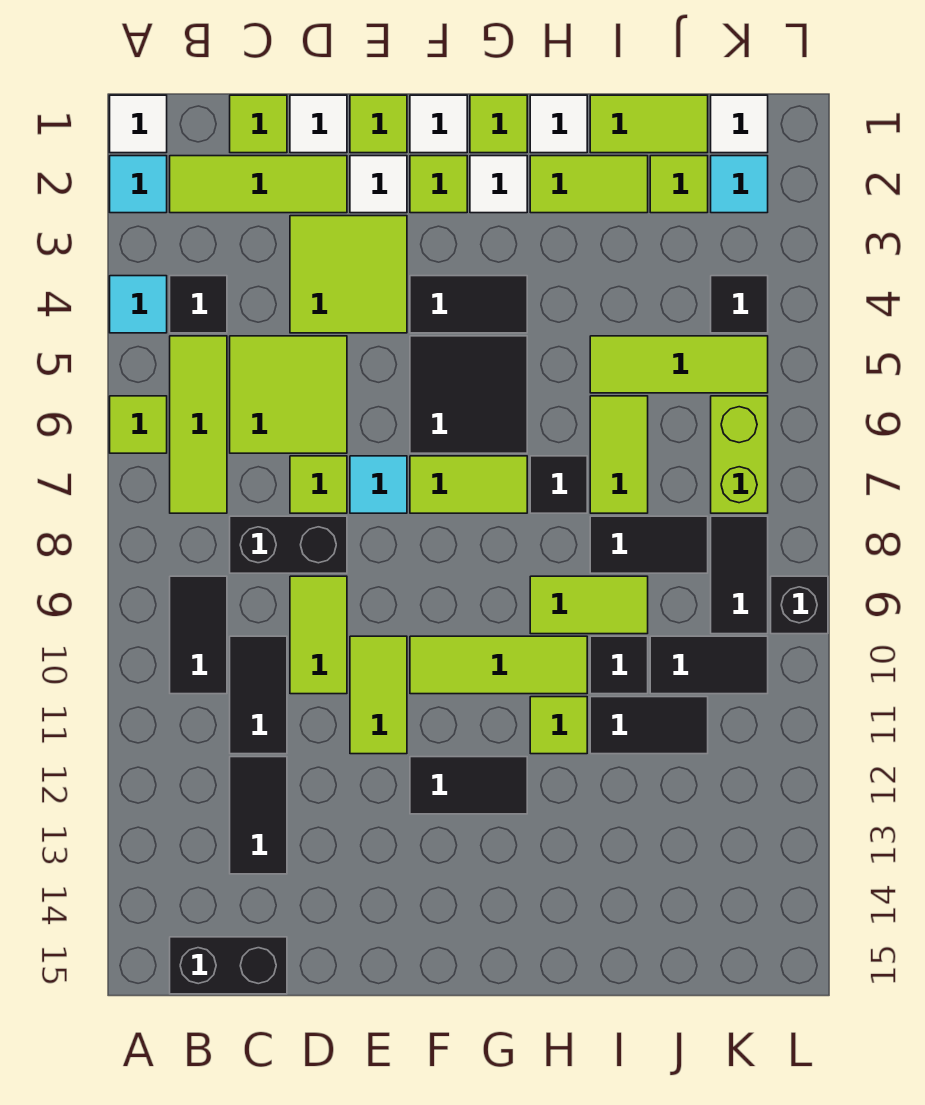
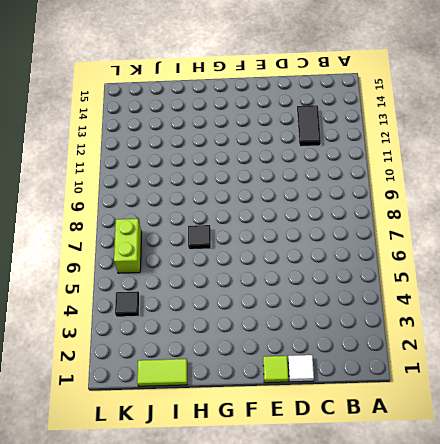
none -> white tile A1 level 1
none -> cyan tile A2 level 1
none -> cyan tile A4 level 1
none -> lime tile A6 level 1

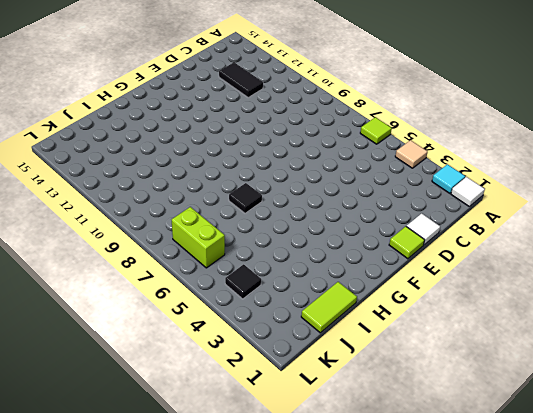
tan tile A4 level 1 -> cyan tile A4 level 1
none -> lime tile B2:D2 level 1
none -> black tile B4 level 1
none -> lime tile B5:B7 level 1
none -> black tile B9:B10 level 1

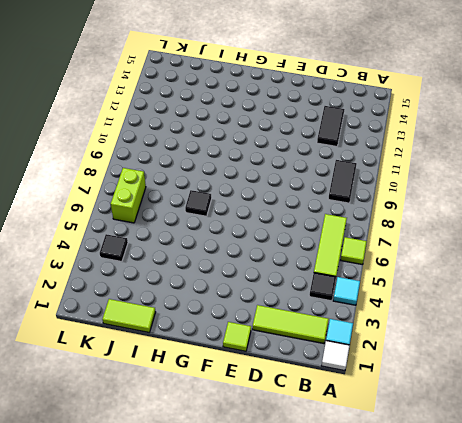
none -> black brick B15:C15 level 1
none -> lime tile C1 level 1
none -> lime tile C5:D6 level 1
none -> black brick C8:D8 level 1

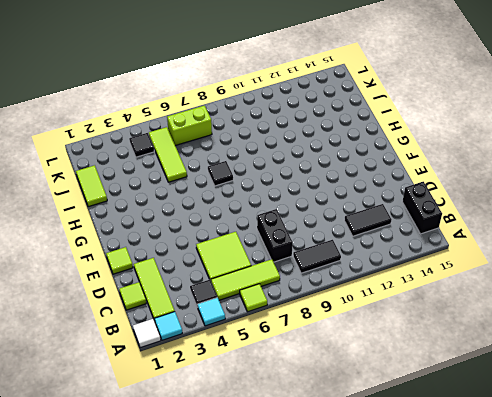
none -> black tile C10:C11 level 1
none -> white tile D1 level 1
none -> lime tile D3:E4 level 1
none -> lime tile D7 level 1

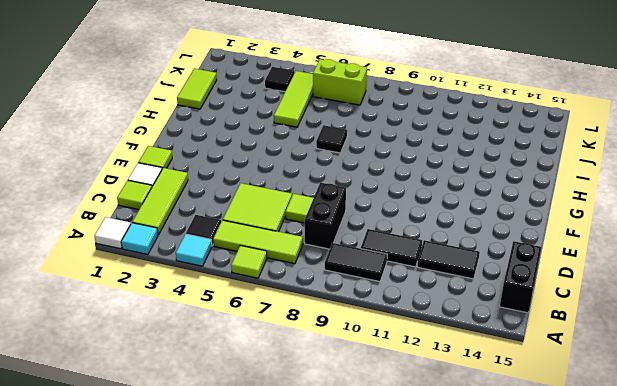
none -> lime tile D3:E4 level 1
none -> lime tile D9:D10 level 1
none -> white tile E2 level 1
none -> cyan tile E7 level 1

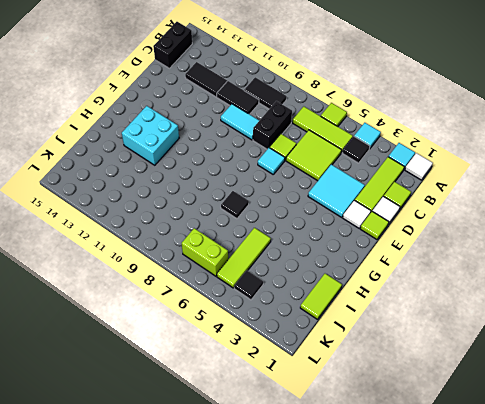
cyan tile D3:E4 level 1 -> lime tile D3:E4 level 1
cyan tile D9:D10 level 1 -> lime tile D9:D10 level 1
cyan brick G12:H13 level 1 -> black tile F12:G12 level 1
none -> lime tile E10:E11 level 1
none -> white tile F1 level 1
none -> lime tile F2 level 1
none -> black tile F4:G4 level 1

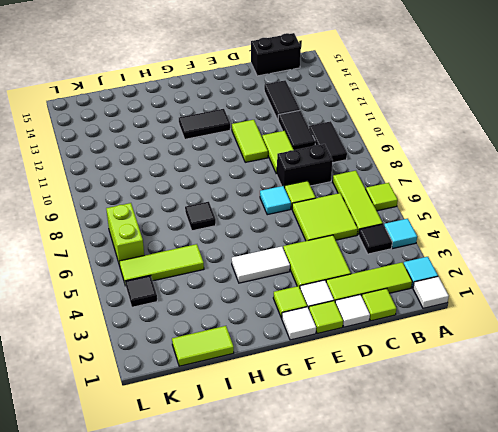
white tile F4:G4 level 1 -> black tile F4:G4 level 1
none -> black tile F5:G6 level 1
none -> lime tile F7:G7 level 1
none -> lime tile F10:H10 level 1
none -> lime tile G1 level 1

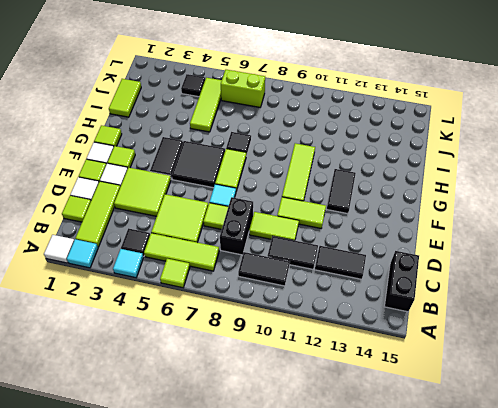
none -> white tile G2 level 1
none -> white tile H1 level 1
none -> lime tile H2:I2 level 1
none -> lime tile H9:I9 level 1

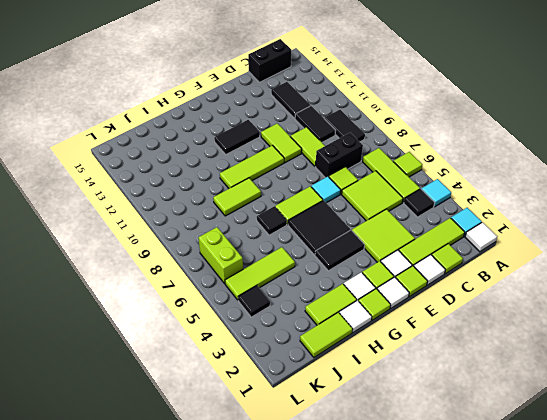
none -> lime tile H11 level 1
none -> lime tile I6:I7 level 1
none -> black tile I8:J8 level 1
none -> black tile I10 level 1

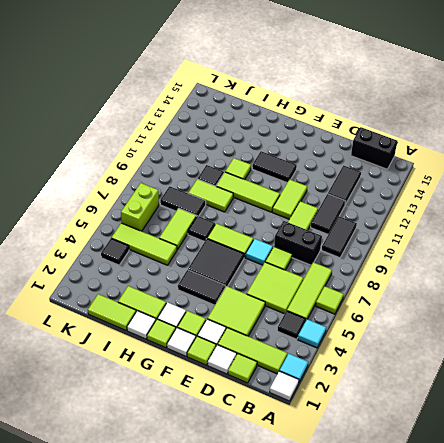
none -> black tile I11:J11 level 1
none -> lime tile J2 level 1
none -> black tile J10:K10 level 1
none -> white tile K1 level 1

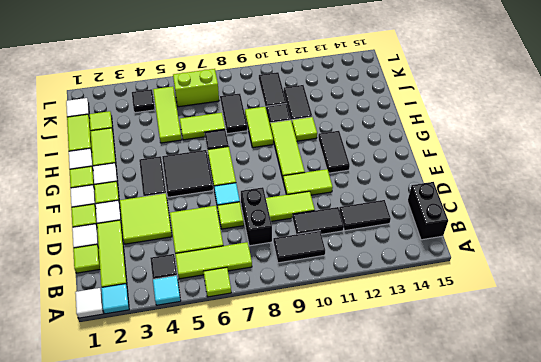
none -> cyan tile K2 level 1
none -> black tile K8:K9 level 1
none -> black brick L9 level 1

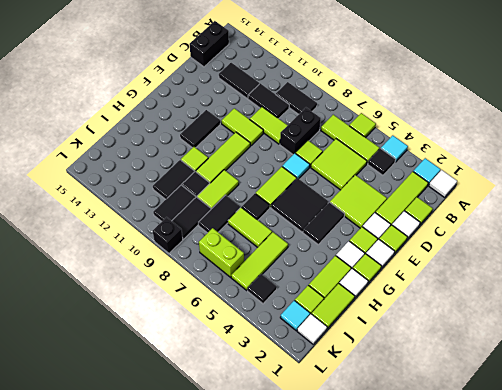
black tile J9:K9 level 1 -> black tile K8:K9 level 1

